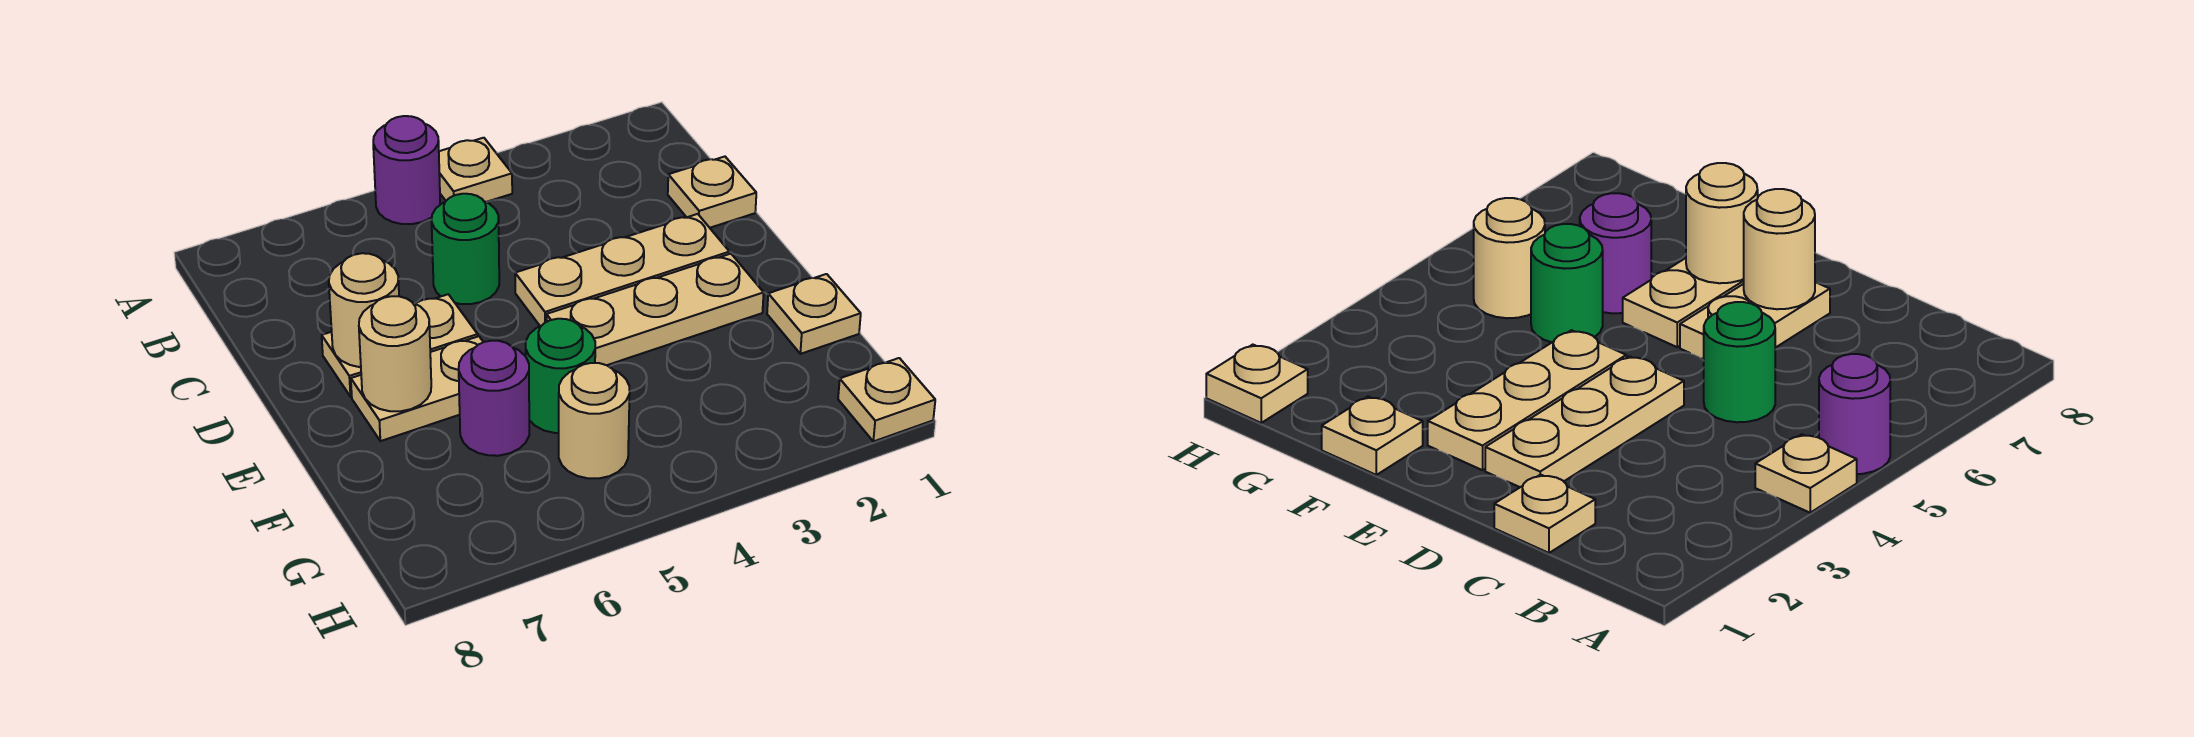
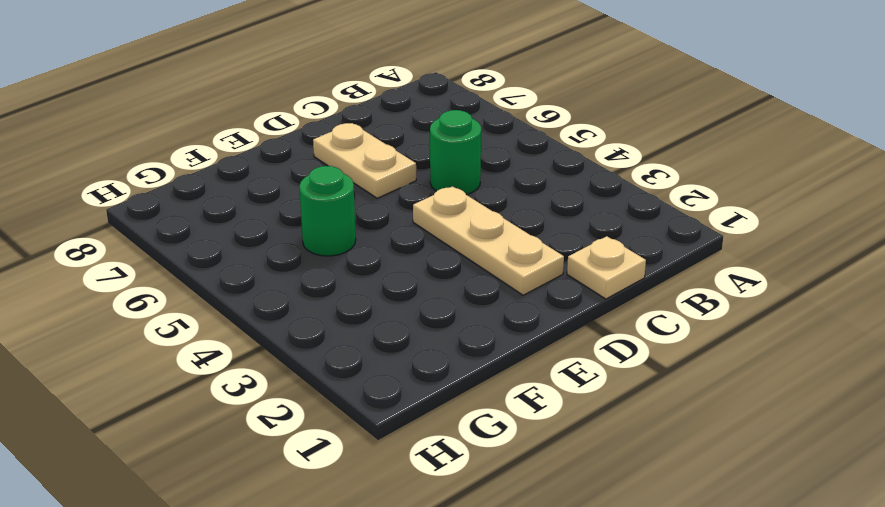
none -> tan plate A4 level 1
none -> purple round brick A5 level 1
none -> tan plate E2:E4 level 1

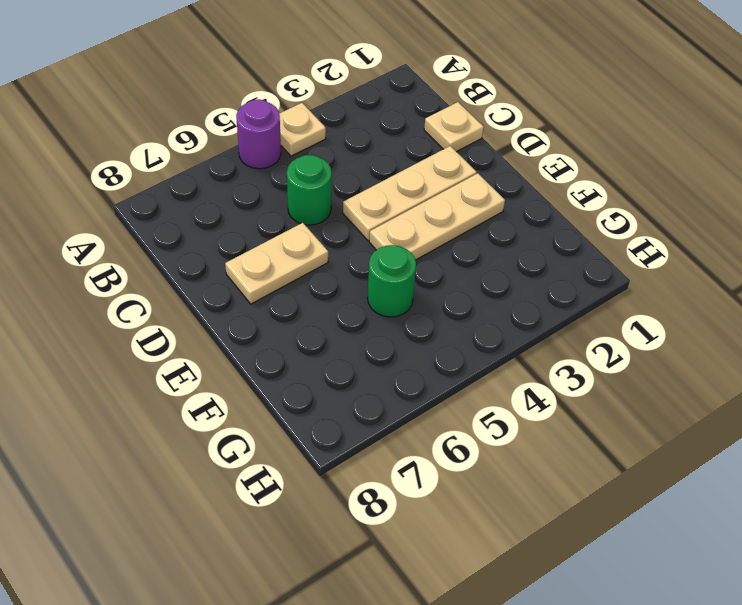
none -> tan plate E6:E7 level 1
none -> tan plate F1 level 1
none -> purple round brick F6 level 1

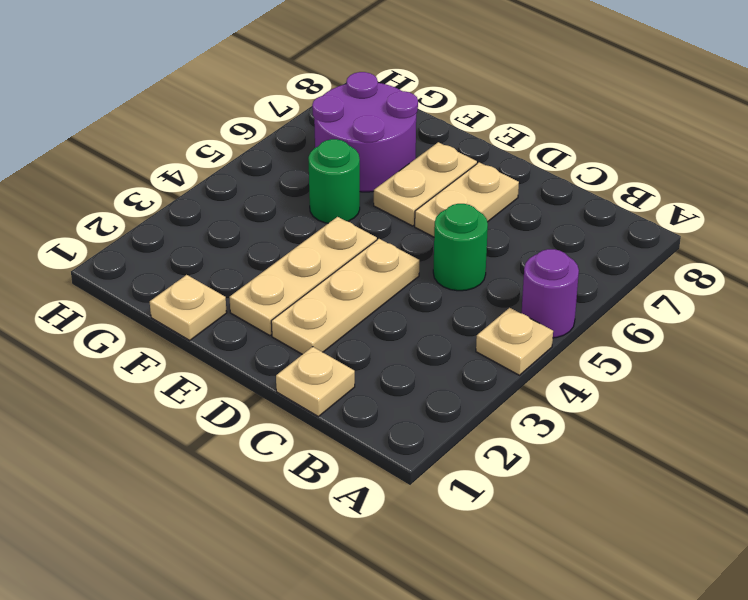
purple round brick F6:G7 level 1 -> purple round brick F6 level 1
none -> tan round brick G5 level 1
none -> tan plate H1 level 1
none -> tan round brick D7 level 2

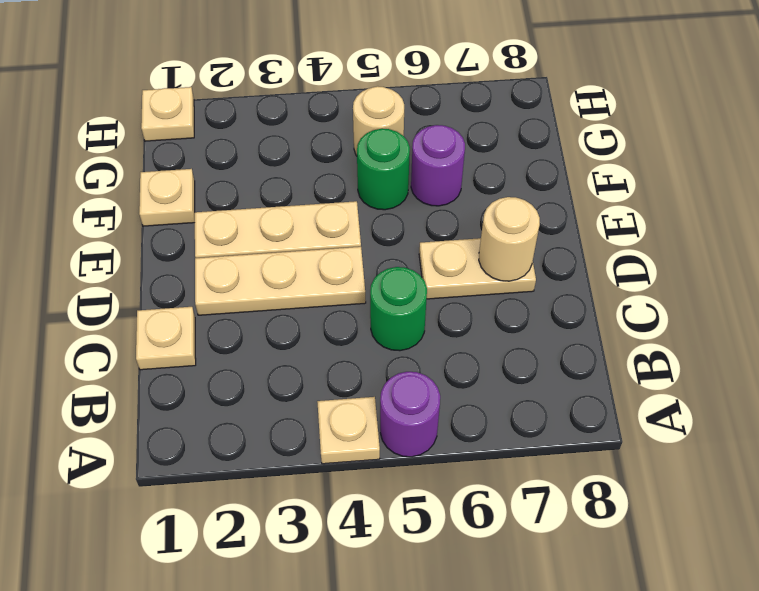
none -> tan plate E6:E7 level 1
none -> tan round brick E7 level 2

